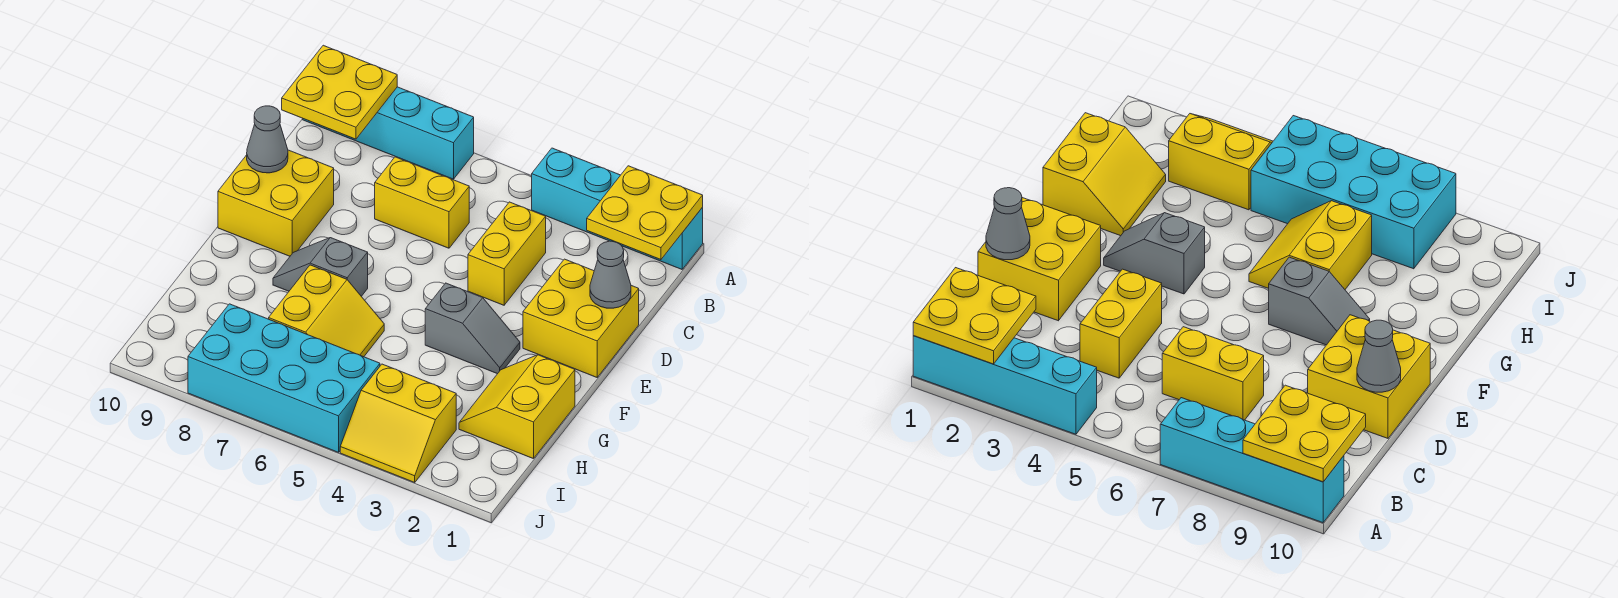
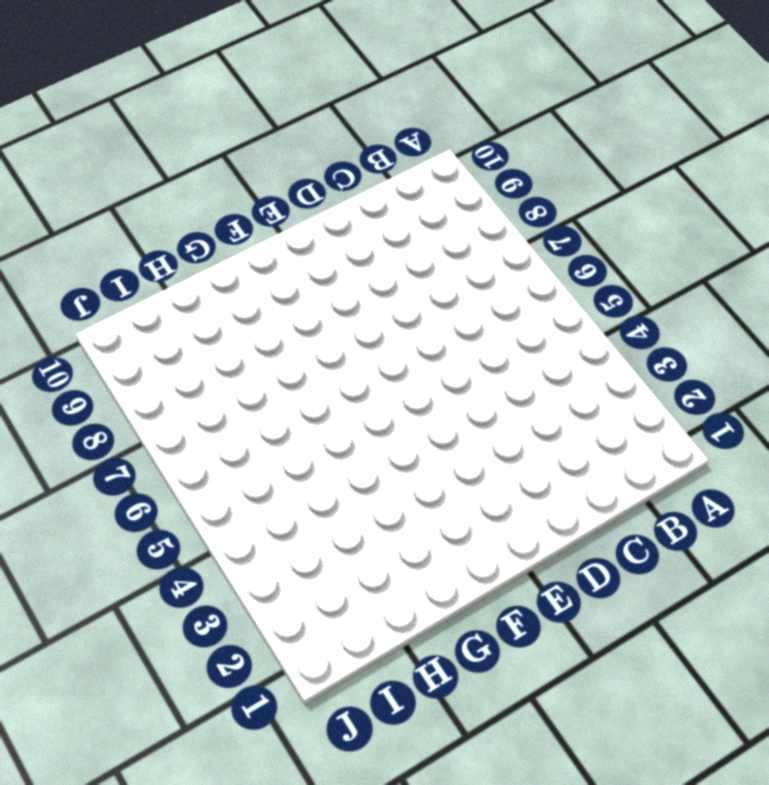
none -> cyan brick A1:A4 level 1
none -> cyan brick A7:A10 level 1
none -> yellow brick C4:D4 level 1

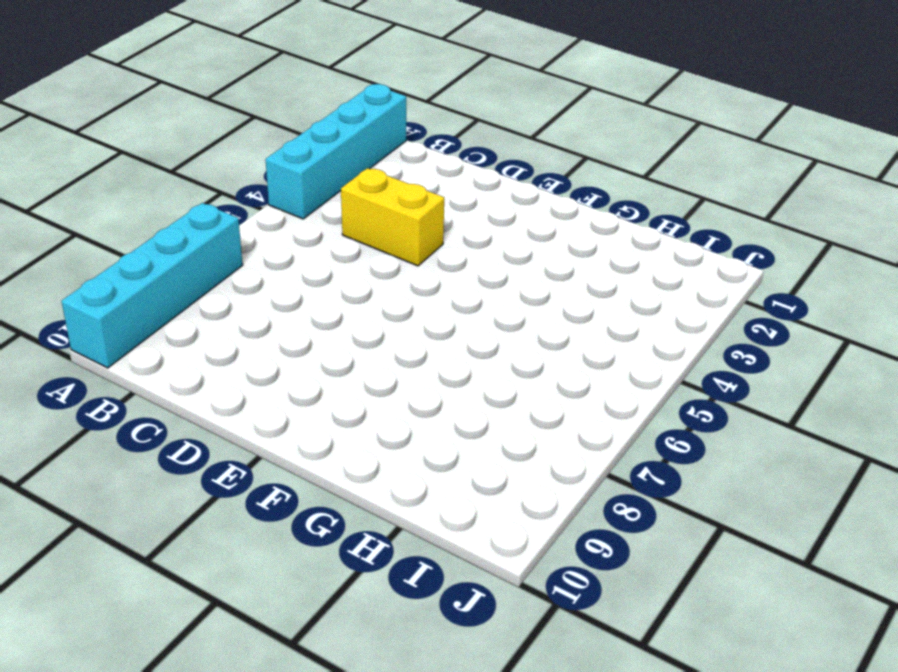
none -> yellow brick C6:C7 level 1
none -> yellow brick D1:E2 level 1
none -> yellow brick D9:E10 level 1

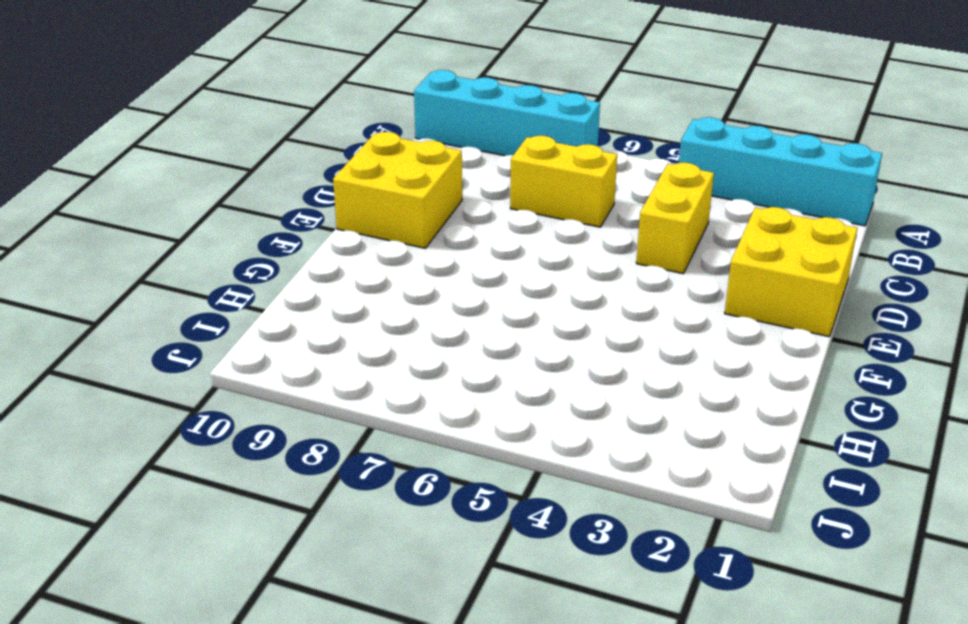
none -> grey slope F3:F4 level 1 top 4
none -> grey slope F7:F8 level 1 top 7
none -> yellow slope G1:H2 level 1 top 1

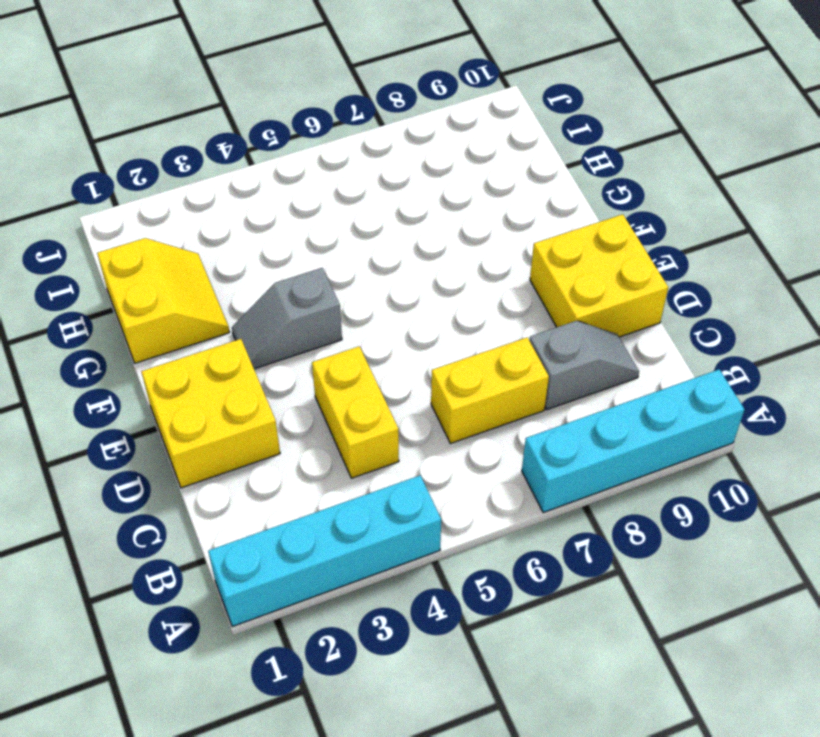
grey slope C8:C9 level 1 top 8 -> grey slope F7:F8 level 1 top 7
none -> yellow slope G6:H7 level 1 top 7
none -> yellow slope I3:J4 level 1 top I
none -> cyan brick I5:J8 level 1

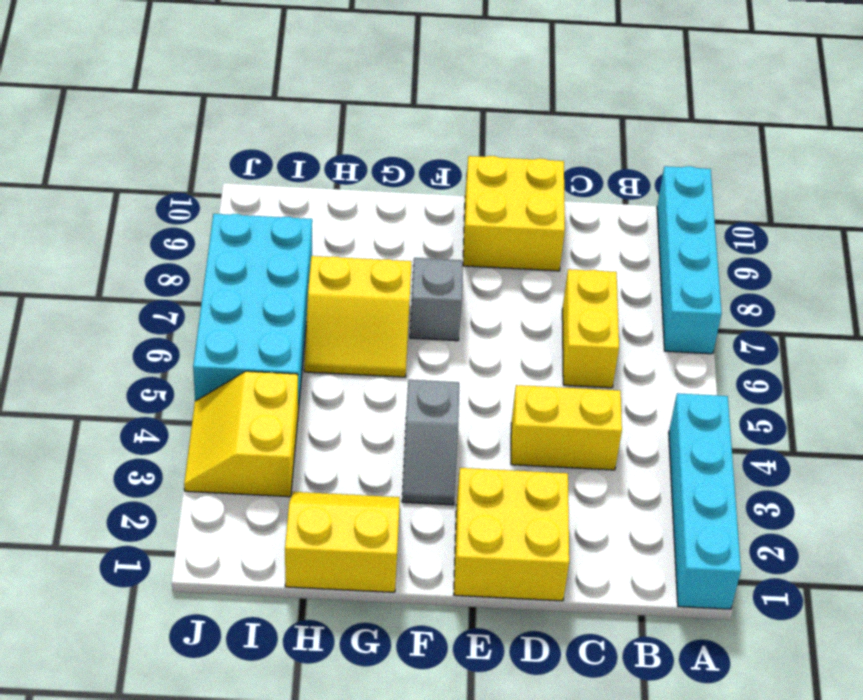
none -> yellow plate A1:B2 level 2
none -> yellow plate A9:B10 level 2
none -> grey cone D1 level 2

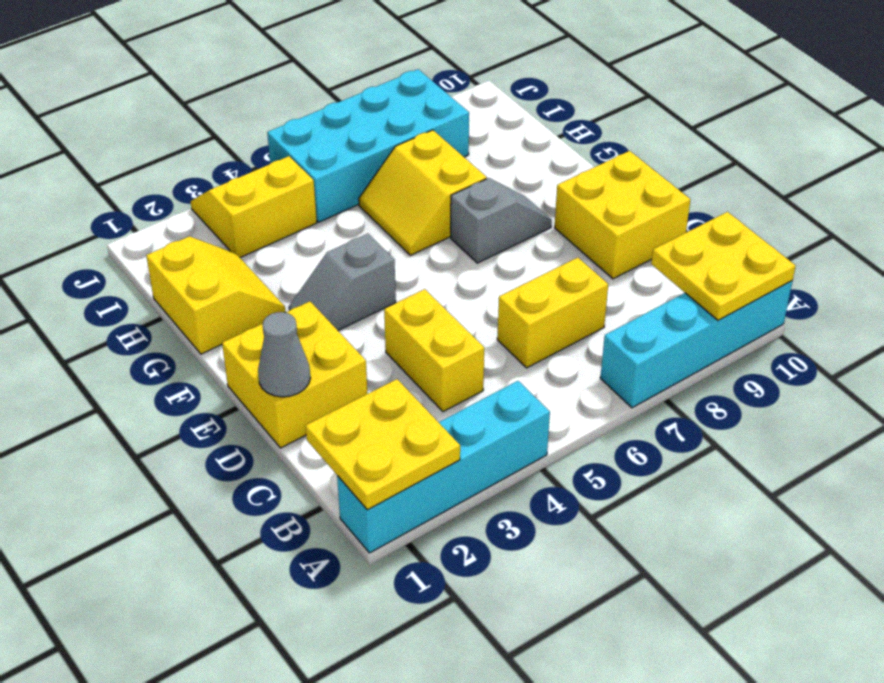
none -> grey cone D10 level 2

